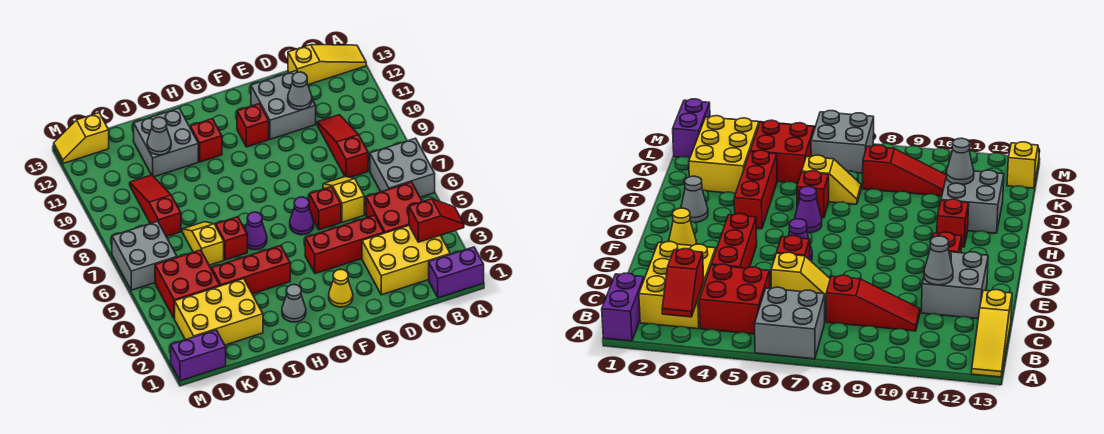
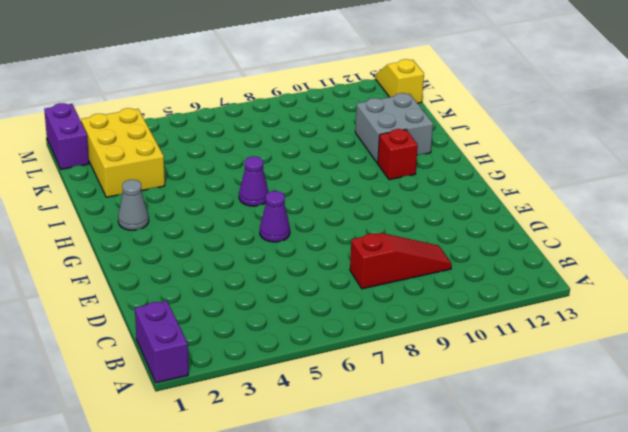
none -> grey brick A6:B7 level 1
none -> yellow slope A13:C13 level 1 top C
none -> yellow brick B2:D3 level 1

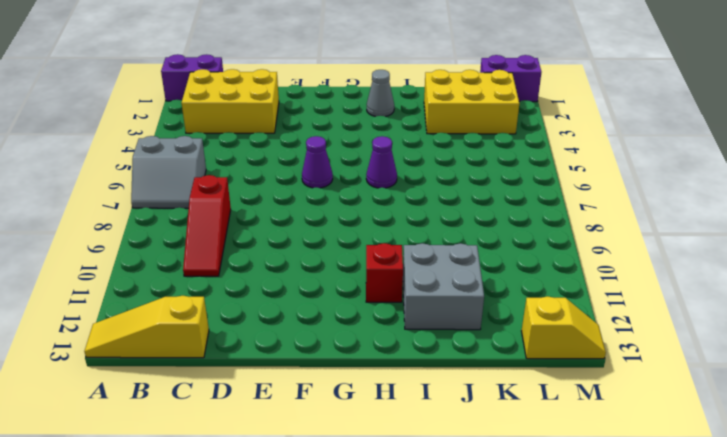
grey slope A6:B7 level 1 top 6 -> grey brick A6:B7 level 1
none -> red brick B4:C5 level 1
none -> red brick D4:F4 level 1
none -> yellow slope D6:D7 level 1 top 6

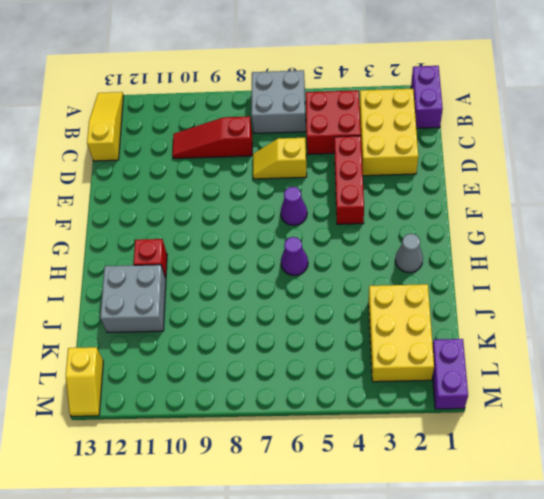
none -> grey brick D11:E12 level 1
none -> red brick E6 level 1
none -> yellow cone F2 level 1

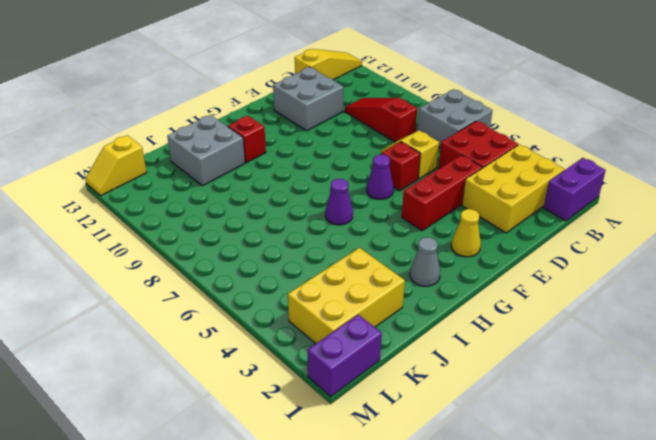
none -> red brick F11 level 1
none -> red brick H4:J4 level 1
none -> red brick I6 level 1

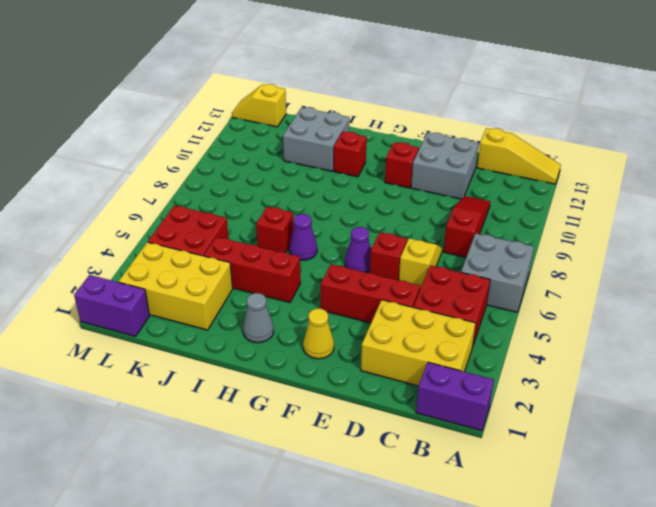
none -> yellow slope J6:J7 level 1 top 6
none -> red slope K8:K10 level 1 top 8
none -> grey brick L6:M7 level 1

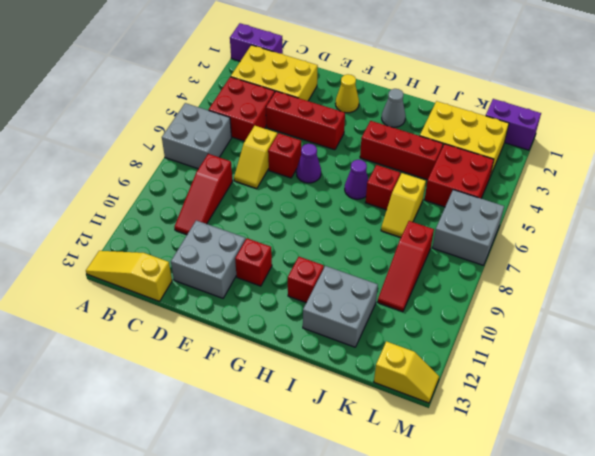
none -> red slope A3:B3 level 2 top B
none -> grey cone D11 level 2
none -> grey cone J11 level 2

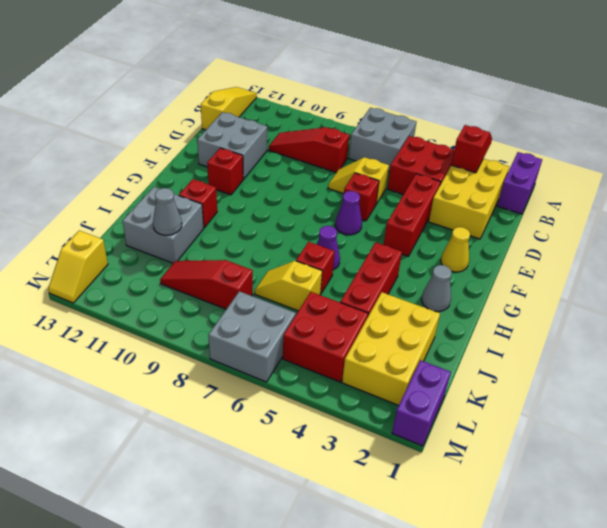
none -> grey cone D11 level 2

